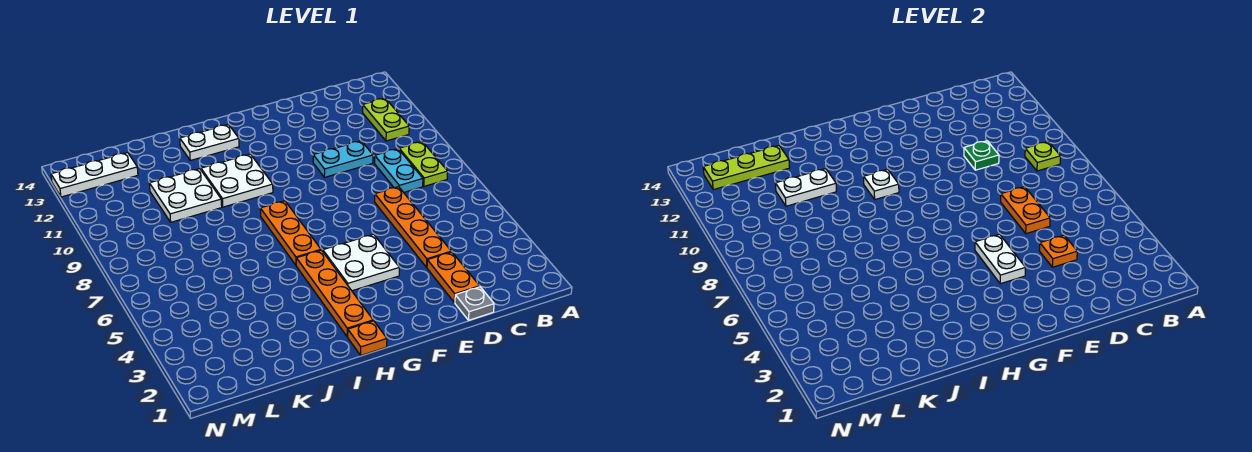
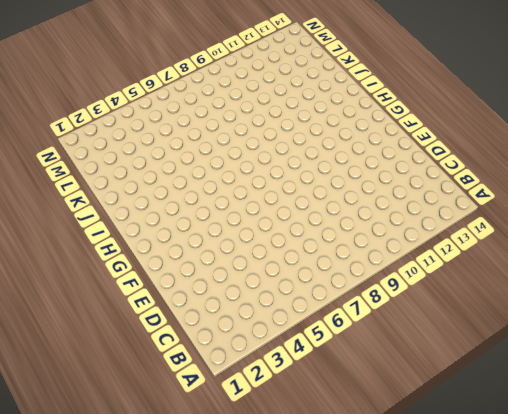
none -> lime plate B8:B9 level 1
none -> lime plate B11:B12 level 1
none -> cyan plate C8:C9 level 1

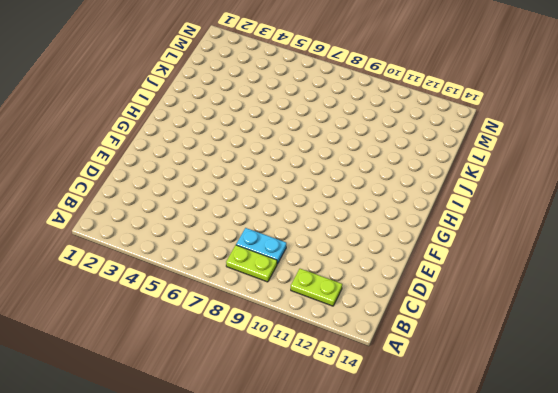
none -> grey plate D1 level 1
none -> orange plate D2:D3 level 1
none -> orange plate D4:D7 level 1

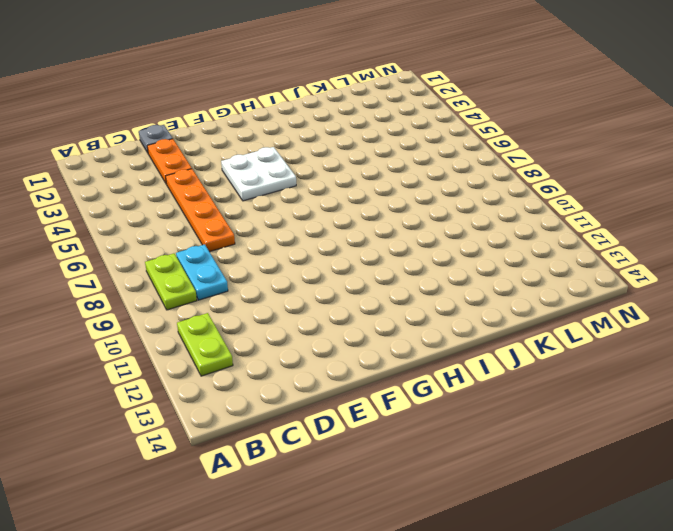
none -> cyan plate D10:E10 level 1
none -> orange plate H1 level 1
none -> orange plate H2:H5 level 1

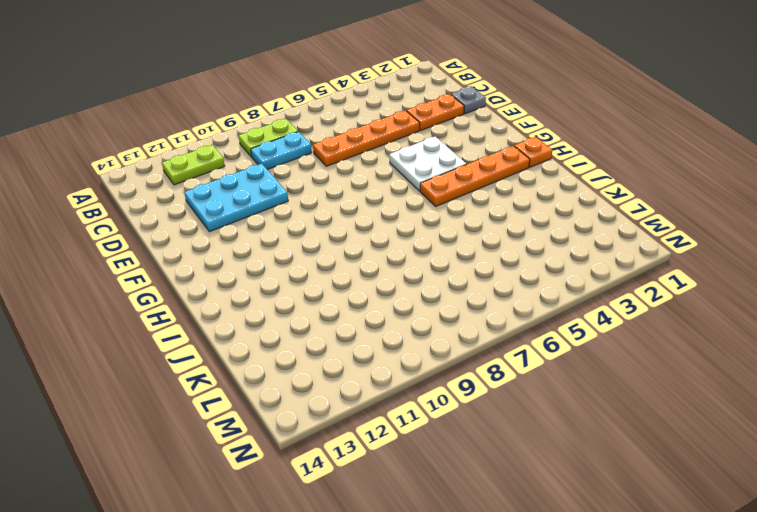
cyan plate D10:E12 level 1 -> cyan plate D10:E10 level 1
none -> orange plate H6:H8 level 1
none -> white plate H10:I11 level 1
none -> white plate H13:I13 level 1

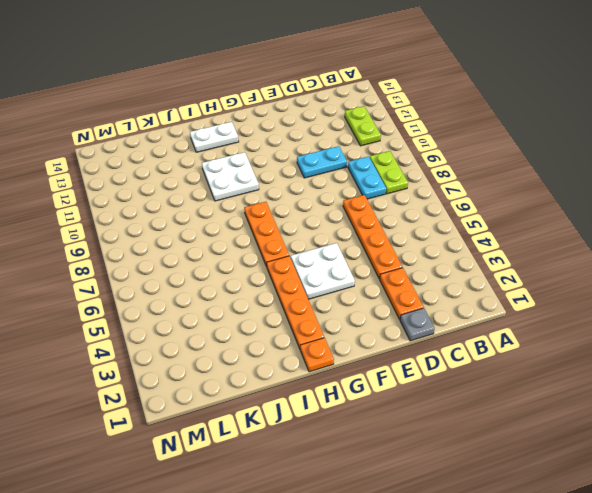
none -> white plate J10:K11 level 1
none -> white plate L13:N13 level 1
none -> lime plate B9 level 2

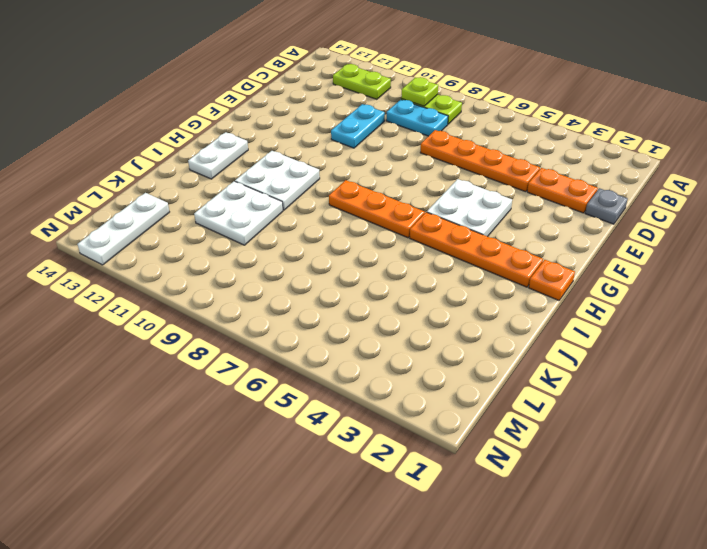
none -> orange plate D4 level 2
none -> orange plate D6:D7 level 2
none -> green plate D10 level 2

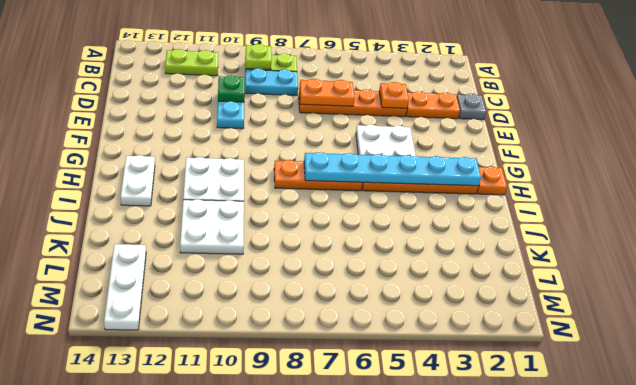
cyan plate H2:H7 level 2 -> none
none -> white plate F4:F5 level 2
none -> white plate H10 level 2
none -> white plate J11:K11 level 2

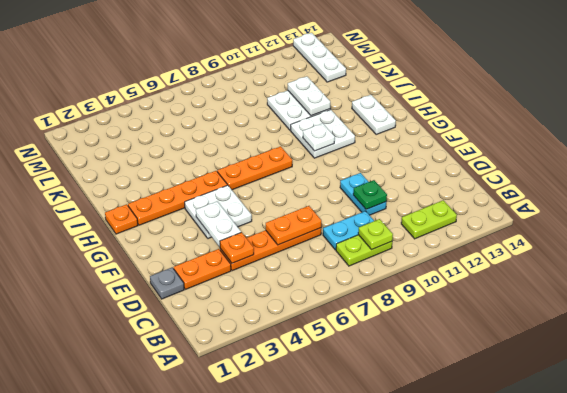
white plate E4:F4 level 2 -> white plate F4:F5 level 2
none -> lime plate K13:M13 level 2

